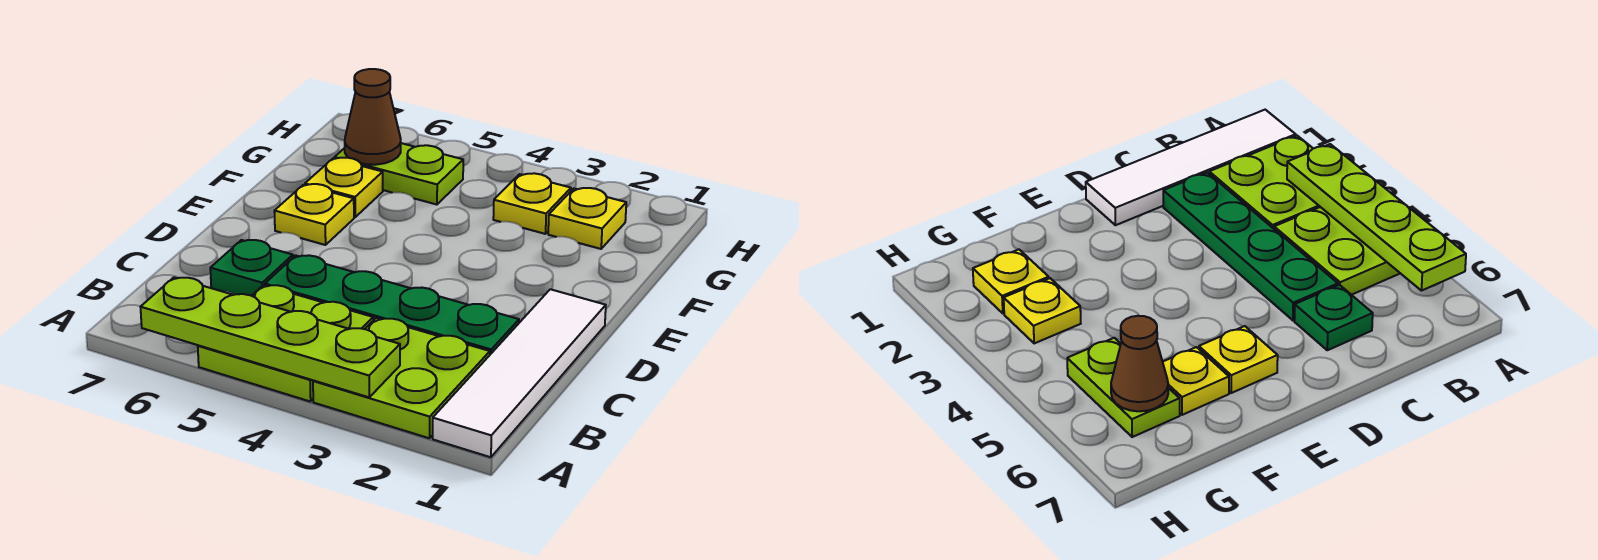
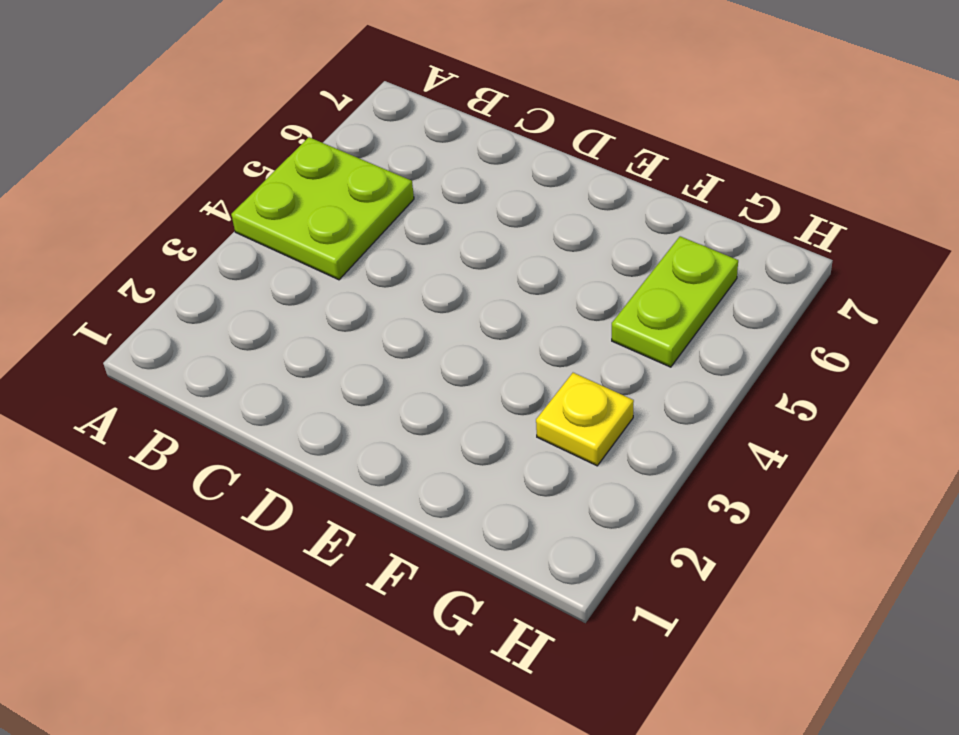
none -> white tile A1:D1 level 1
none -> lime plate A2:B3 level 1
none -> green plate C2:C5 level 1

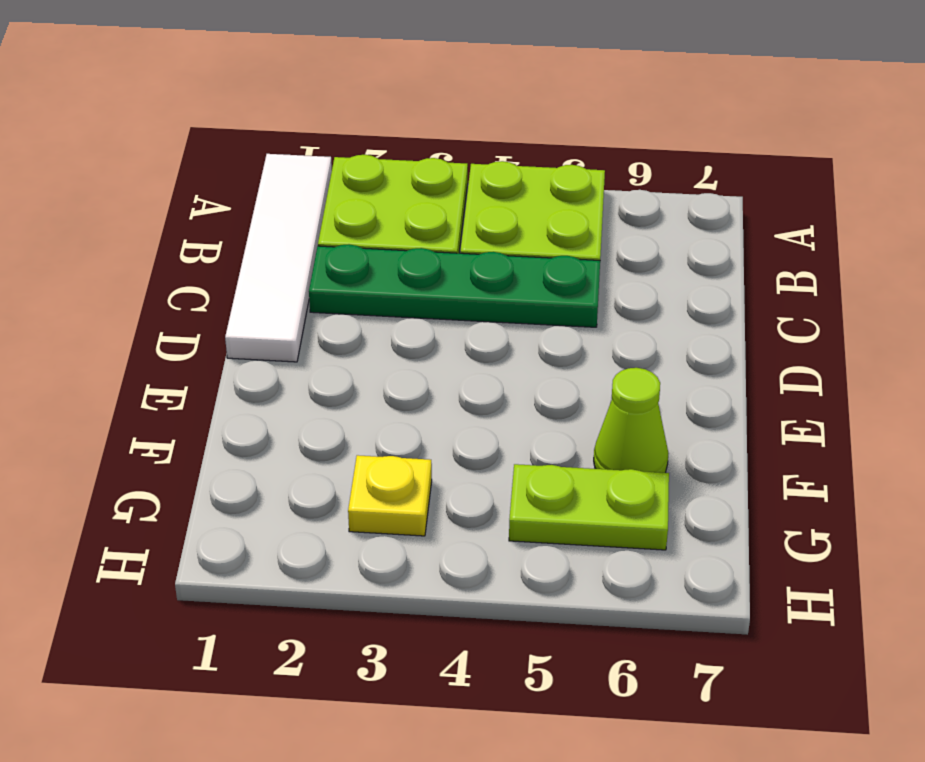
lime cone F6 level 1 -> yellow plate F6 level 1
none -> green plate C6 level 1
none -> yellow plate E6 level 1
none -> yellow plate G2 level 1

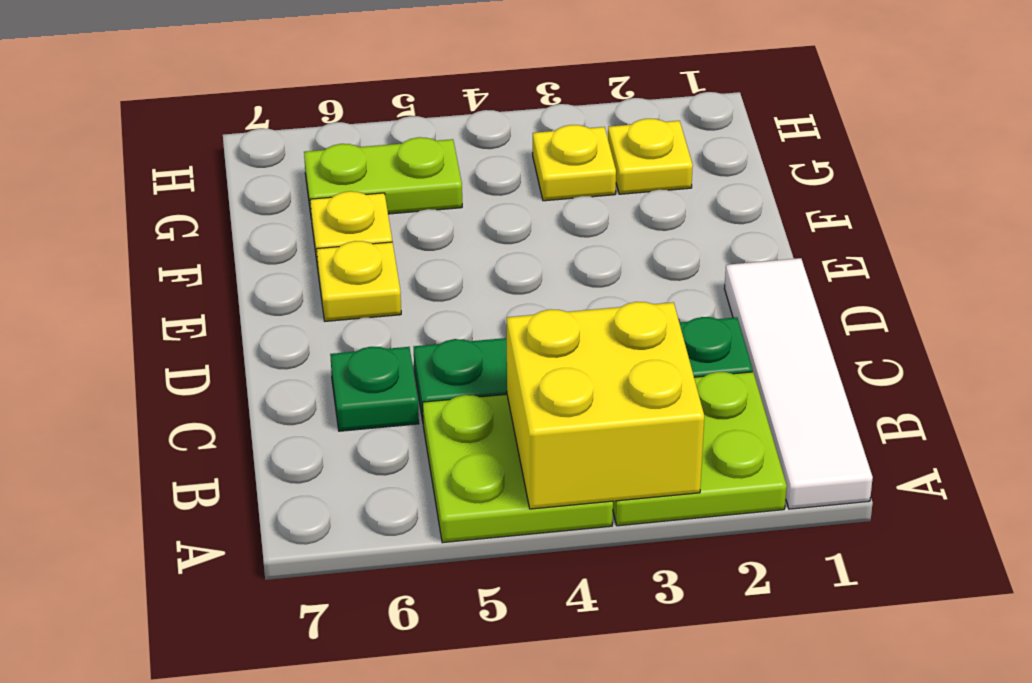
yellow brick A3:B4 level 2 -> lime plate A3:A6 level 2
none -> brown cone G6 level 2

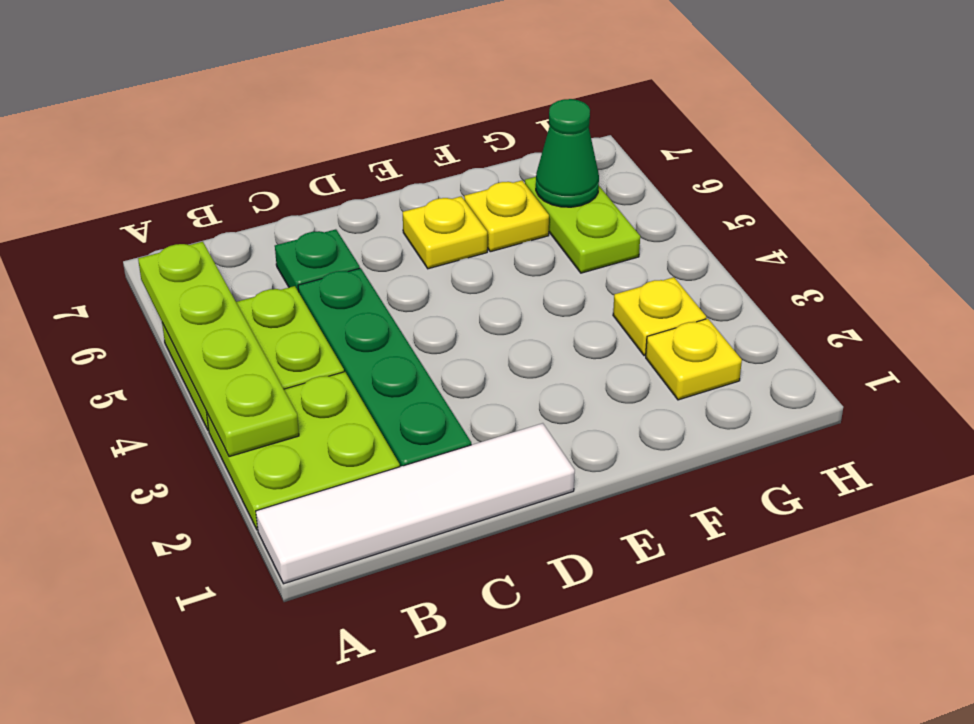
green cone G6 level 2 -> brown cone G6 level 2

